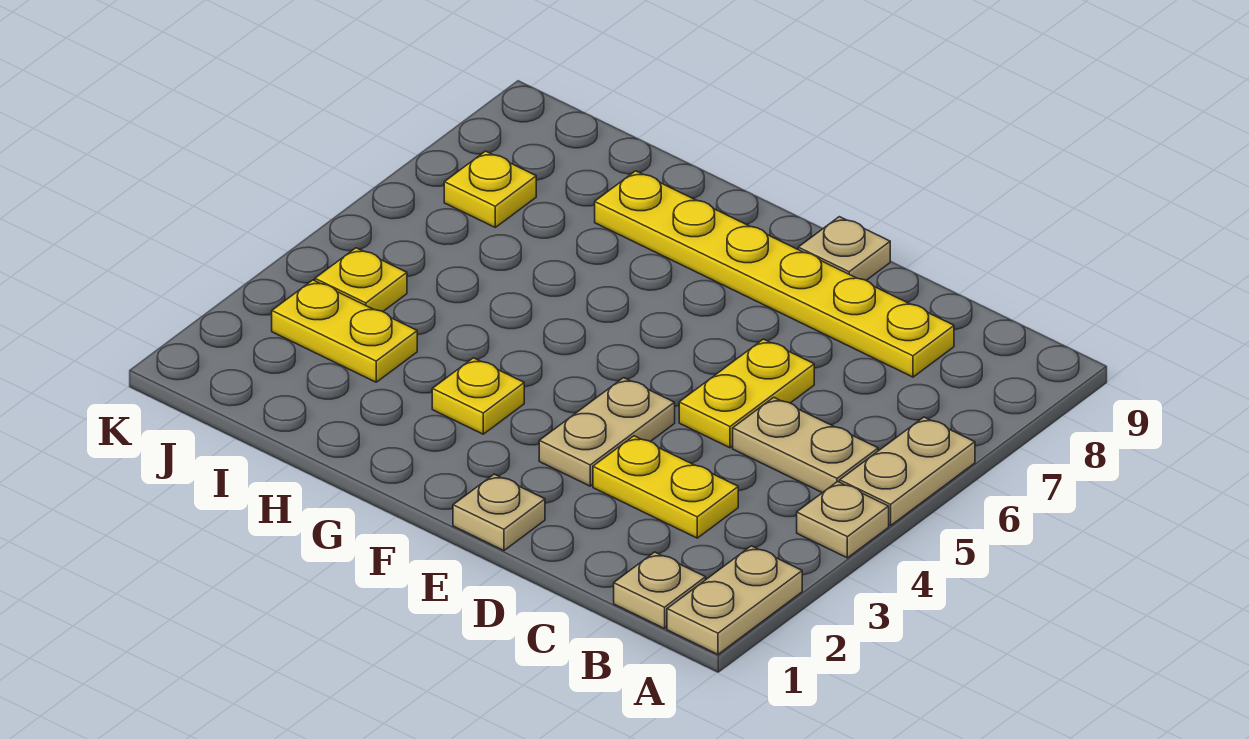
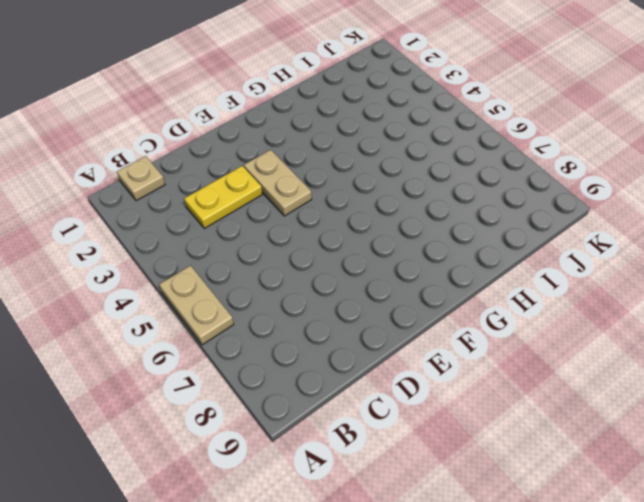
none -> tan plate A1:A2 level 1
none -> tan plate A4 level 1
none -> tan plate B5:C5 level 1

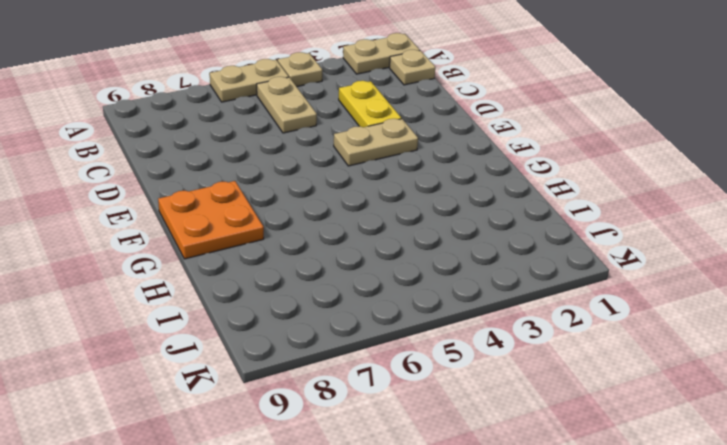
orange plate F8:G9 level 1 -> yellow plate C8:H8 level 1
none -> yellow plate D5:D6 level 1
none -> tan plate E1 level 1
none -> tan plate E9 level 1

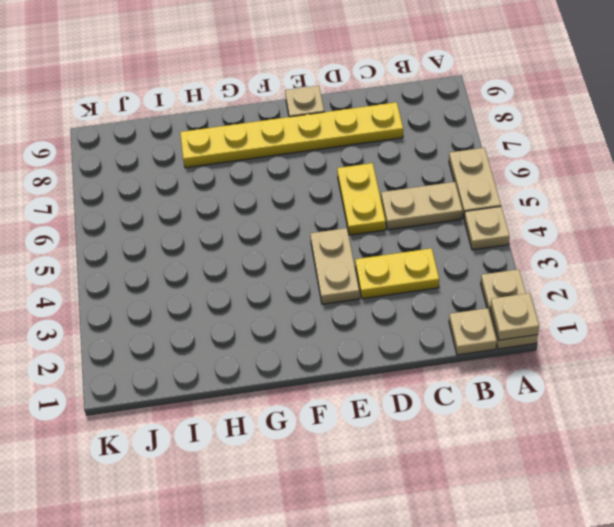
tan plate A1 level 2 -> tan plate E1 level 1
none -> yellow plate G3 level 1
none -> yellow plate I3:J3 level 1
none -> yellow plate J4 level 1

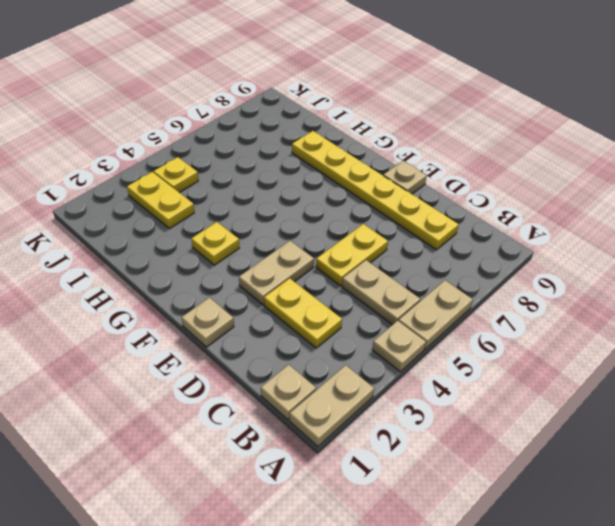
none -> yellow plate J7 level 1

